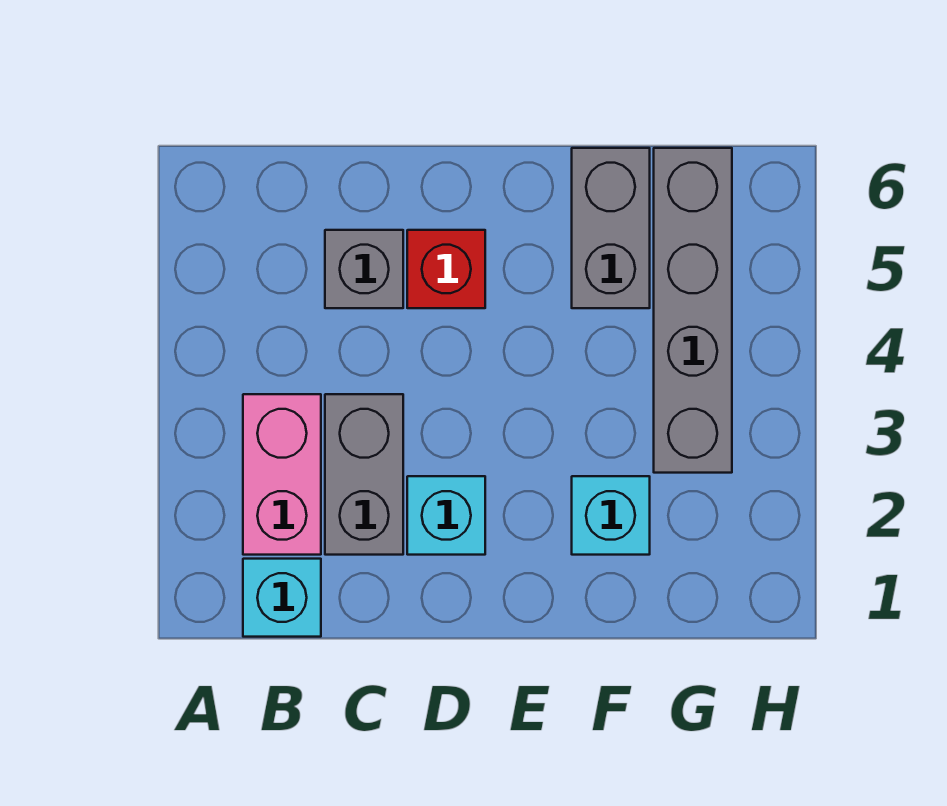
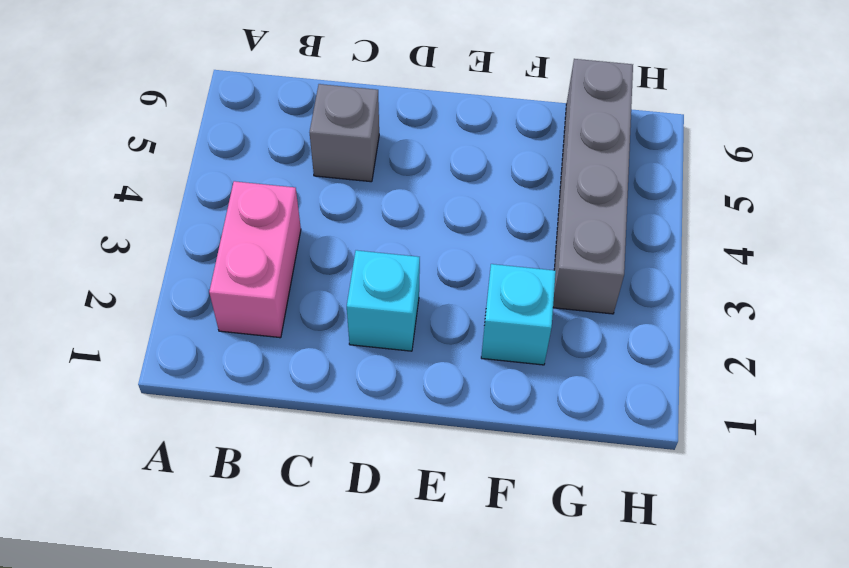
none -> cyan brick B1 level 1
none -> grey brick C2:C3 level 1

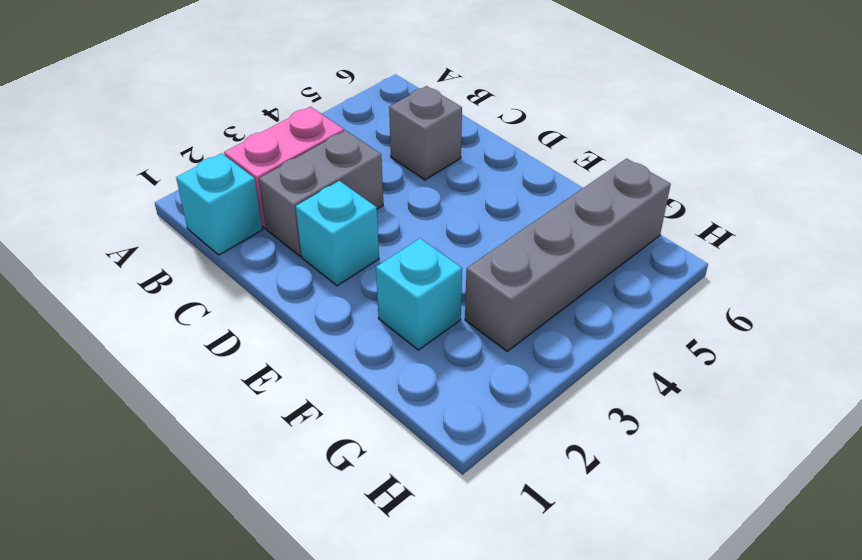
none -> red brick D5 level 1
none -> grey brick F5:F6 level 1

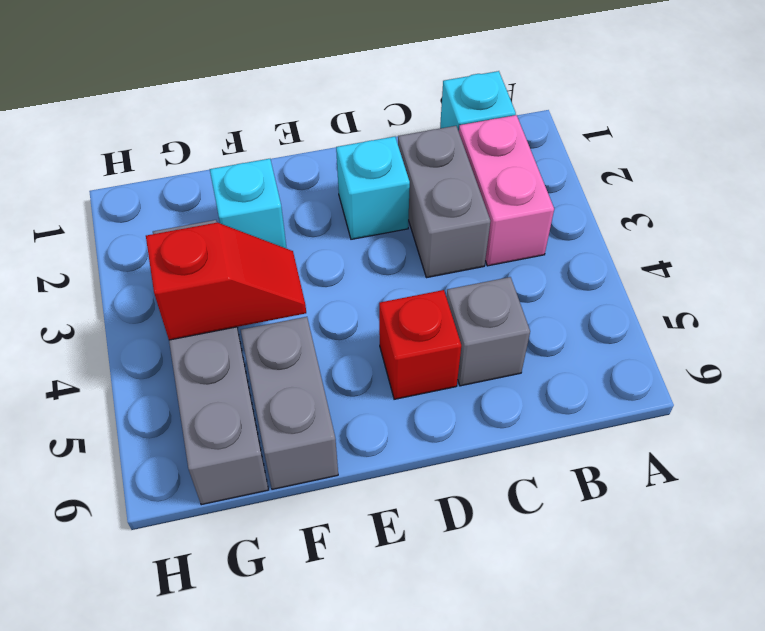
red slope F4:G4 level 2 top G -> none

